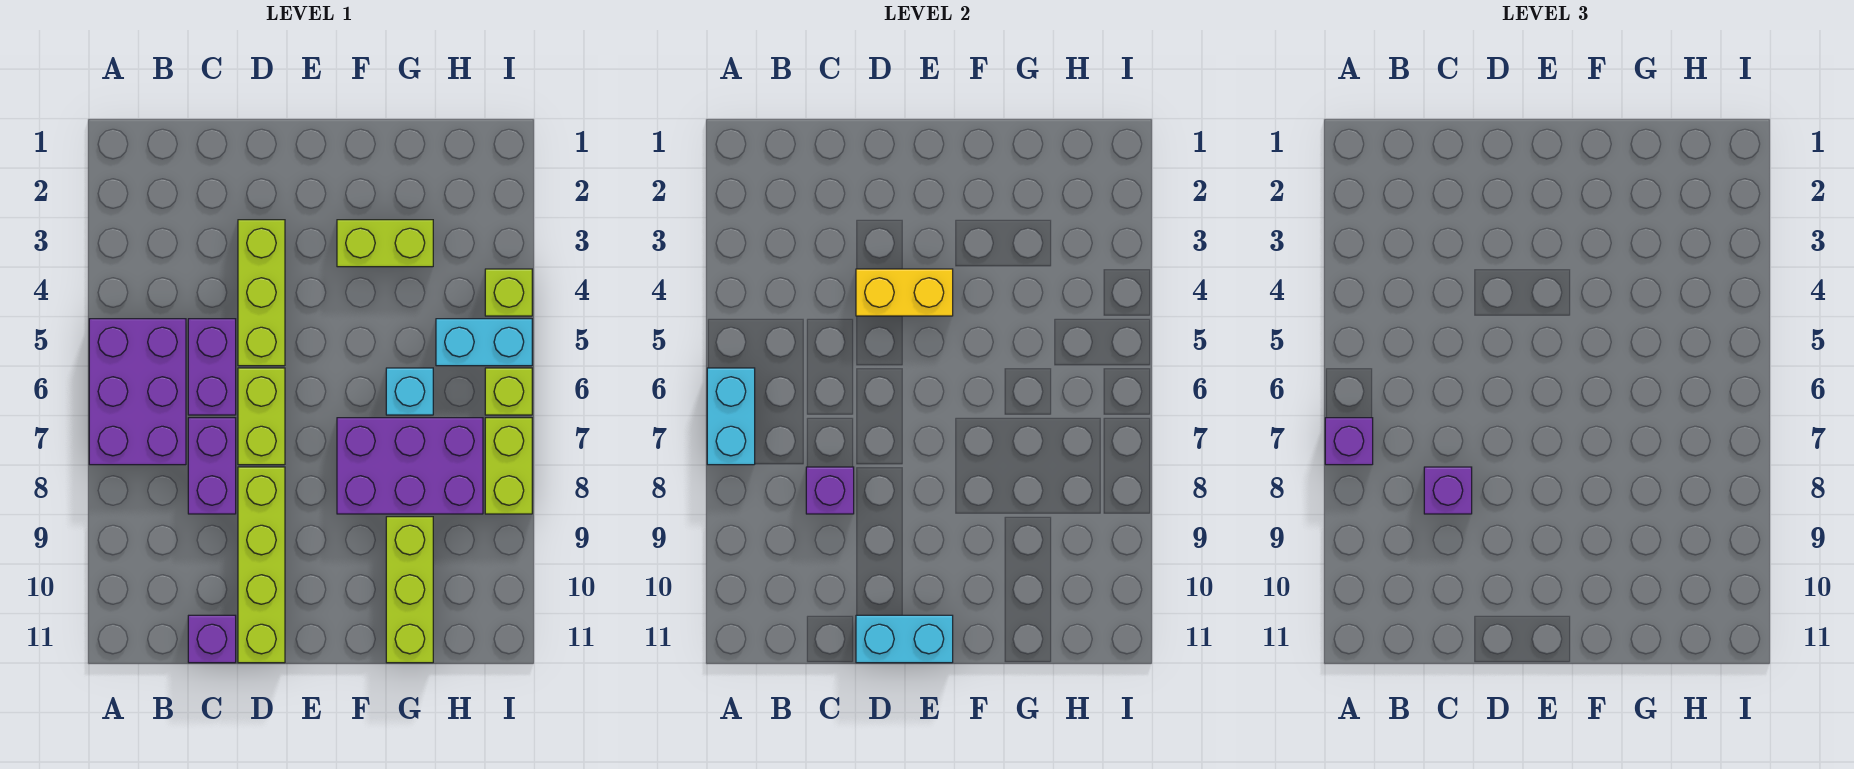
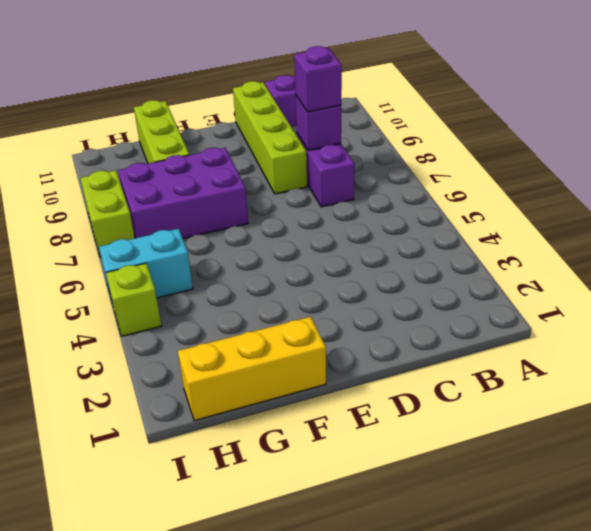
yellow brick F1:H1 level 1 -> none
none -> purple brick A5:B7 level 1
none -> purple brick C5:C6 level 1
none -> lime brick D3:D5 level 1

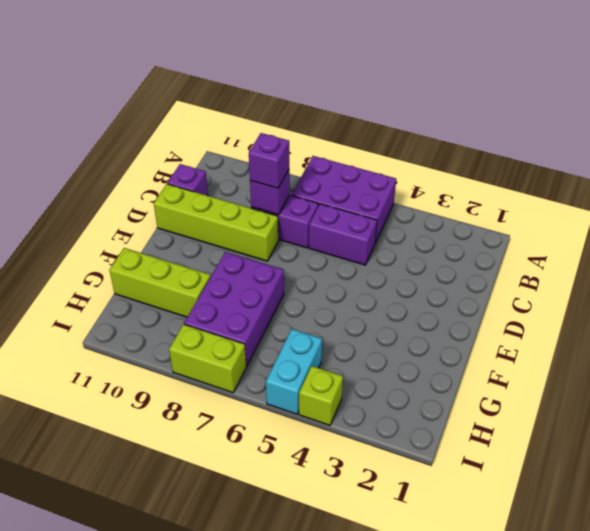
none -> lime brick D3:D5 level 1
none -> lime brick D6:D7 level 1
none -> lime brick F3:G3 level 1

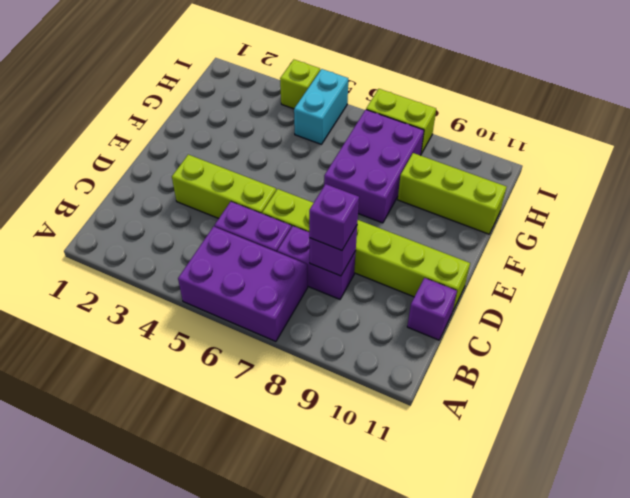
none -> lime brick F3:G3 level 1
none -> cyan brick G6 level 1
none -> lime brick I6 level 1

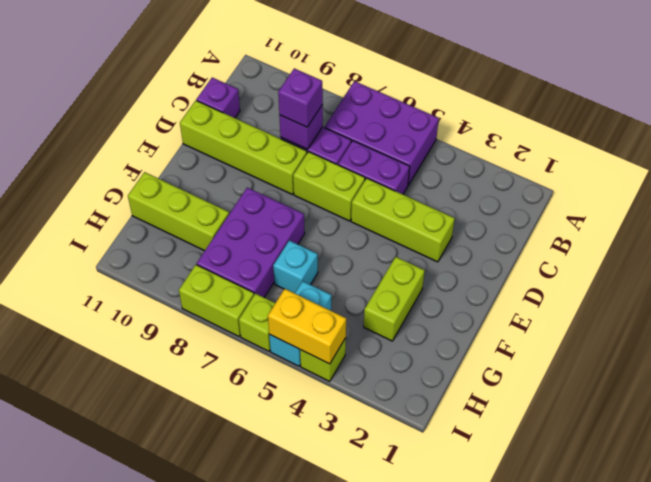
yellow brick I4:I5 level 2 -> yellow brick D4:E4 level 2
none -> cyan brick A6:A7 level 2
none -> cyan brick D11:E11 level 2
none -> purple brick A7 level 3

